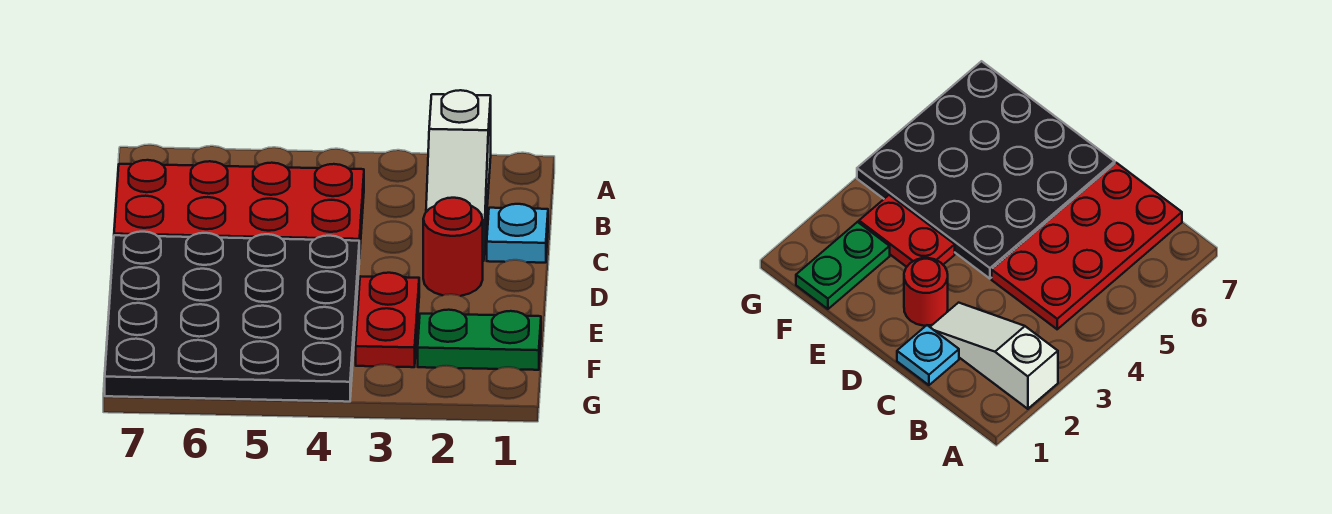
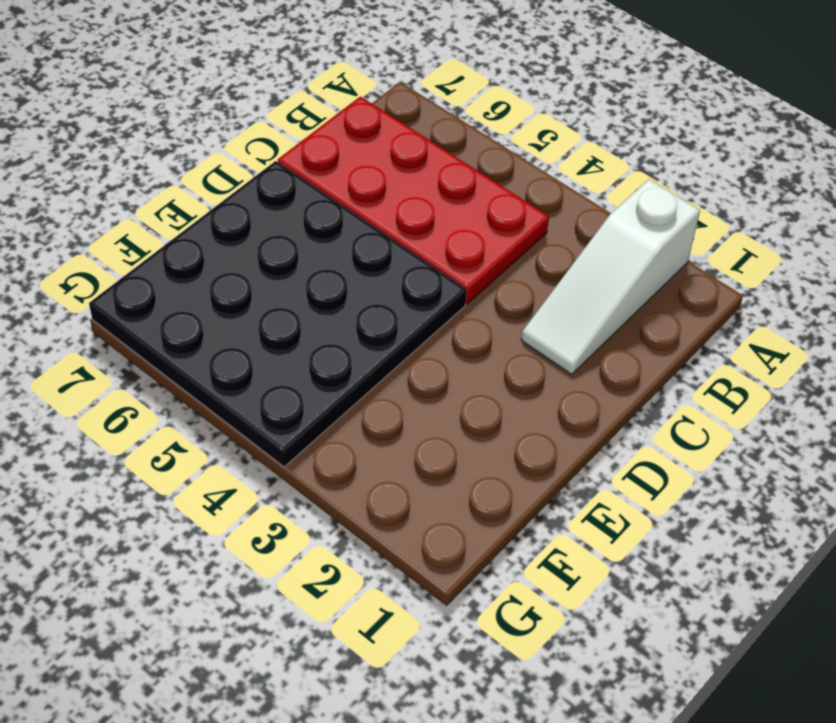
none -> cyan plate C1 level 1
none -> red round brick D2 level 1

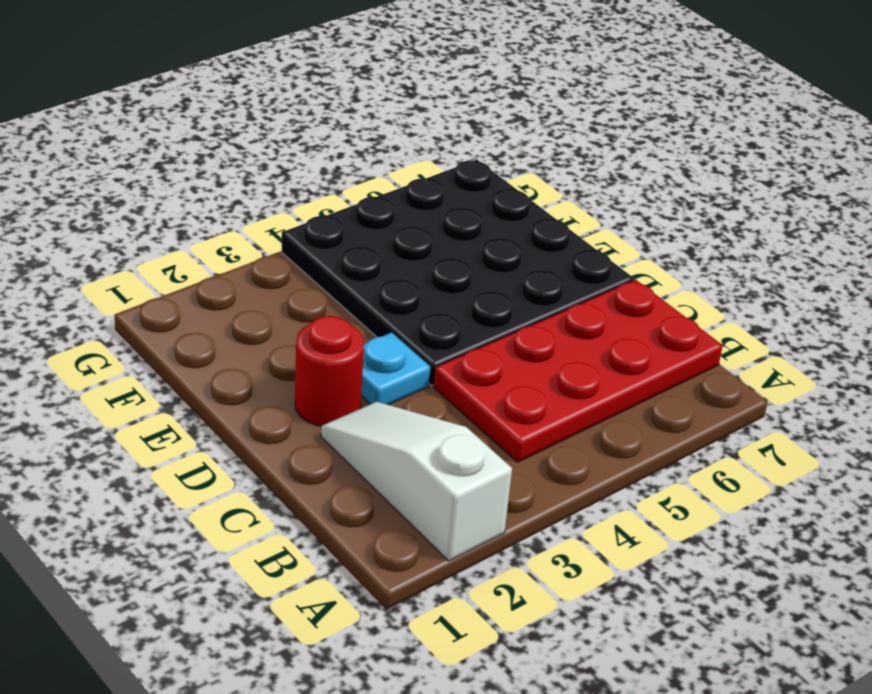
cyan plate D3 level 1 -> cyan plate C1 level 1
none -> red plate E3:F3 level 1
none -> green plate F1:F2 level 1

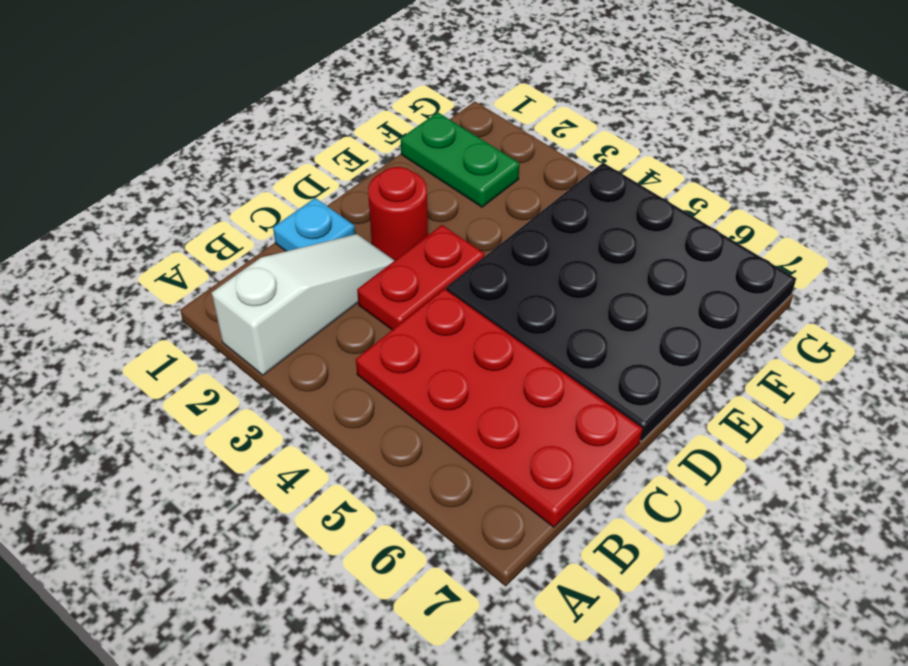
red plate C3:D3 level 1 -> red plate E3:F3 level 1

